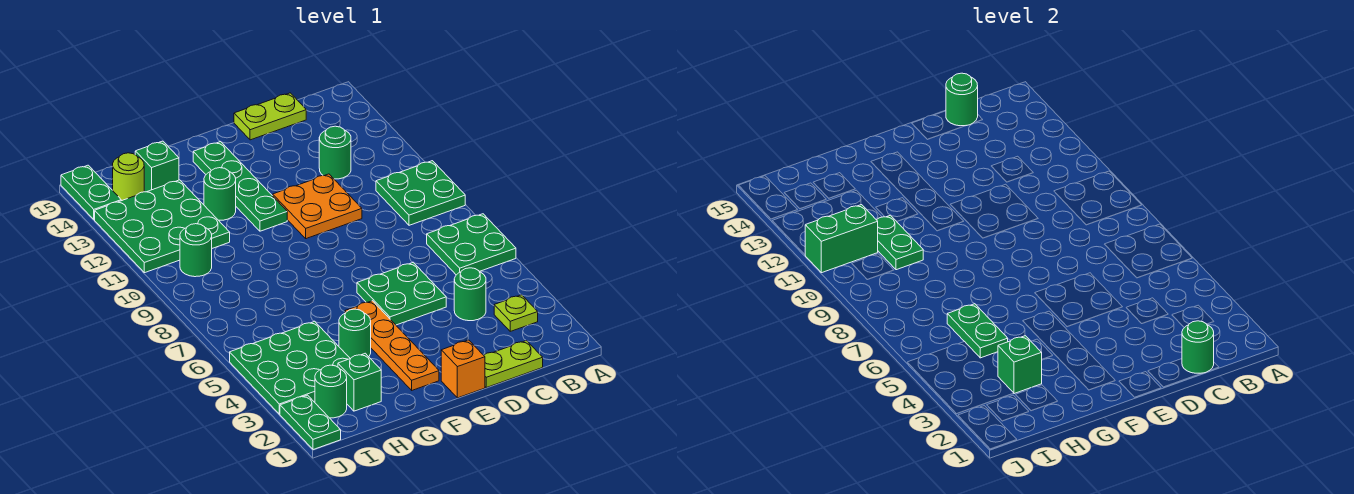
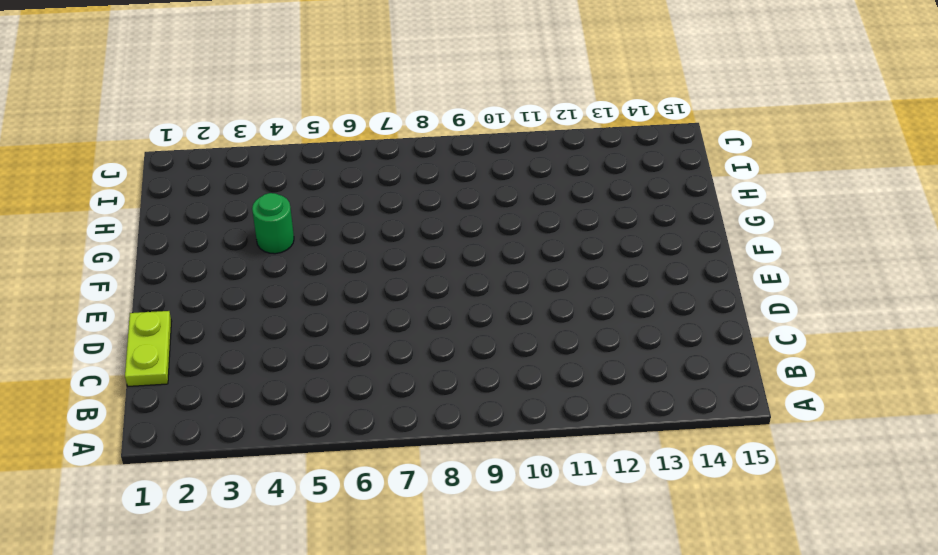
none -> green plate A6:B7 level 1
none -> green plate A9:B10 level 1
none -> lime plate B3 level 1

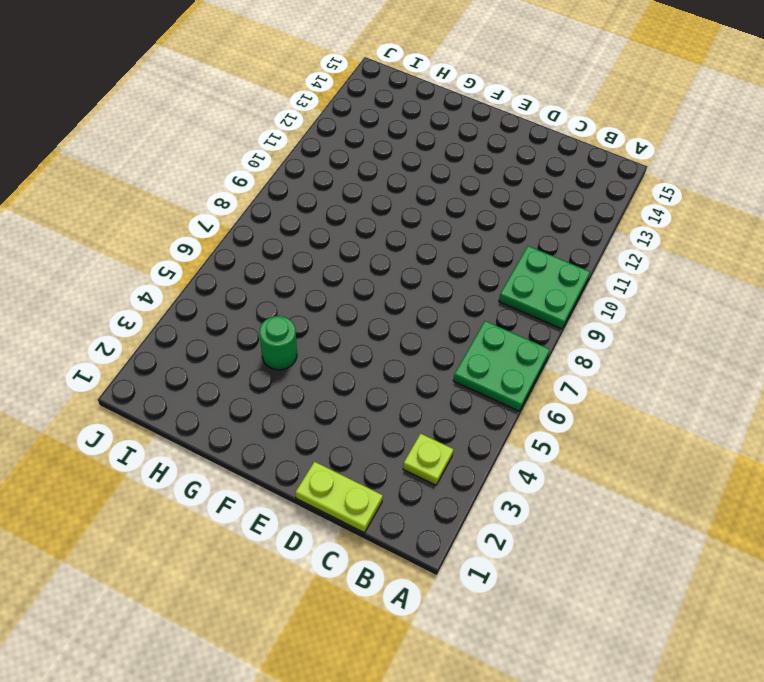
none -> green round brick C4 level 1
none -> green round brick C12 level 1
none -> lime plate C15:D15 level 1

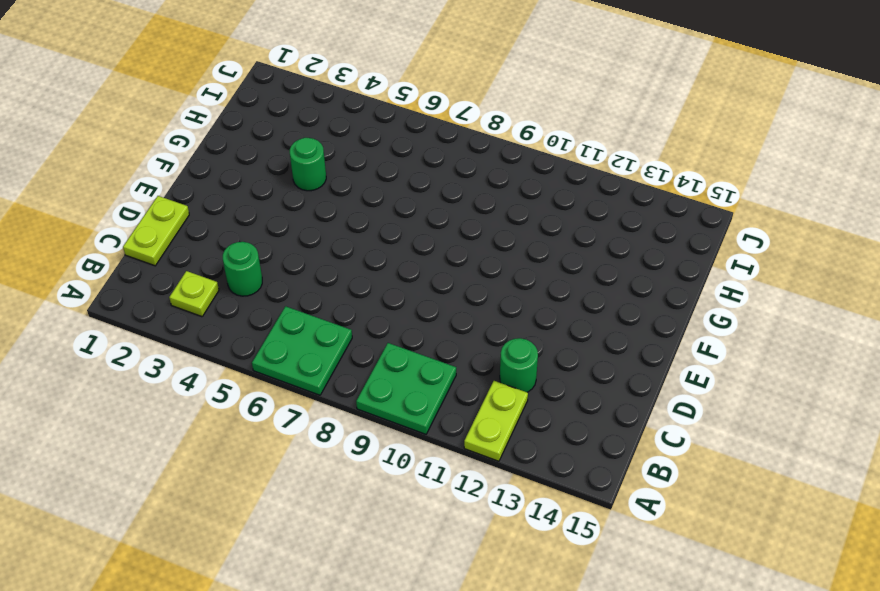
lime plate A12:B12 level 1 -> lime plate C15:D15 level 1
none -> green plate D5:E6 level 1
none -> orange plate D10:E11 level 1
none -> orange brick E1 level 1

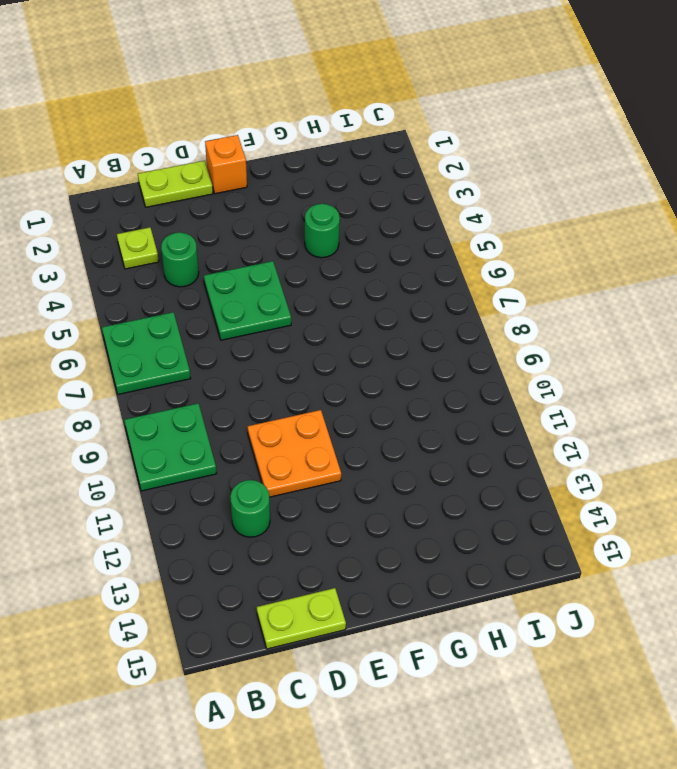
none -> orange plate F2:F5 level 1
none -> green plate F11:F14 level 1
none -> green round brick G12 level 1

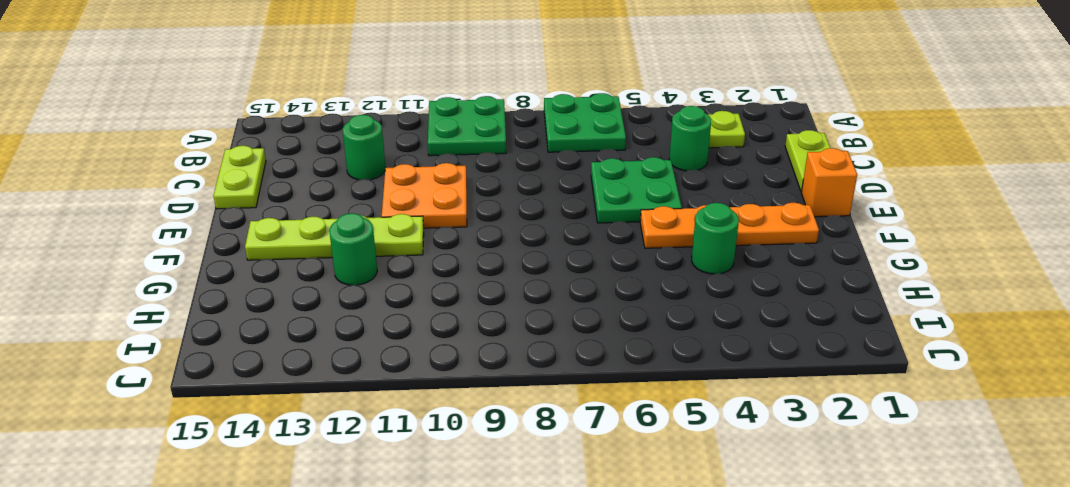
lime plate F11:F14 level 1 -> green plate F11:F14 level 1
none -> green brick H2 level 1
none -> green plate H3:J5 level 1
none -> green plate H11:J13 level 1

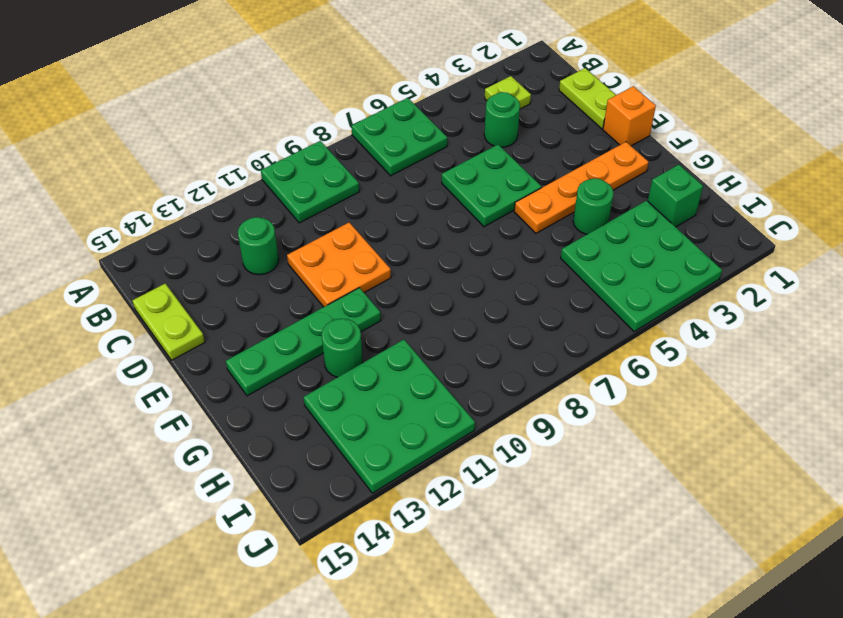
none -> green brick H14 level 1
none -> green round brick I2 level 1
none -> green round brick I10 level 1

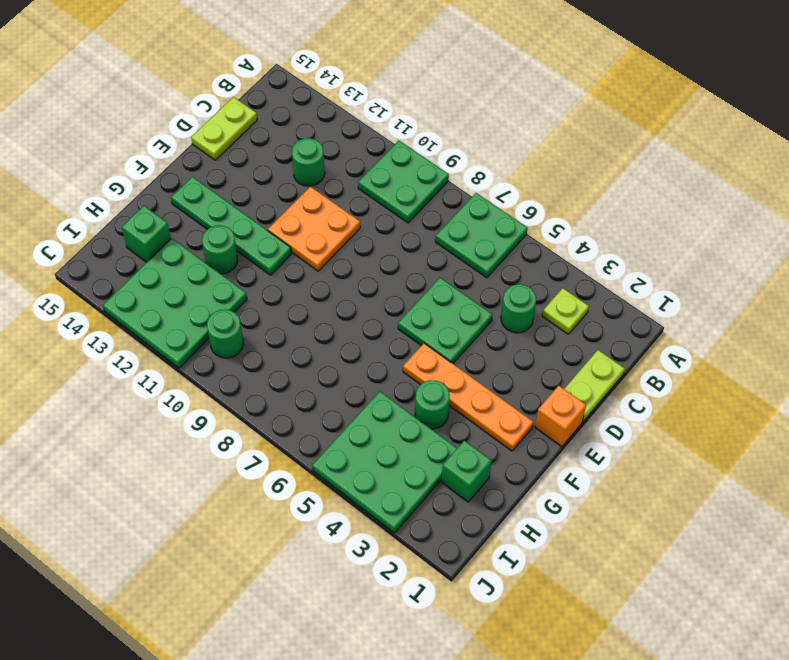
none -> green round brick I2 level 1
none -> lime round brick I14 level 1
none -> green plate J1:J2 level 1

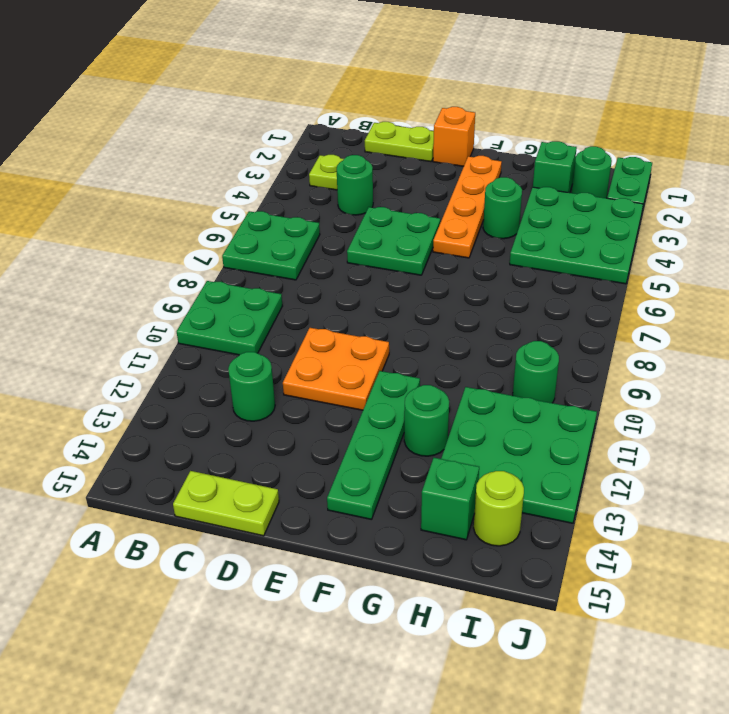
none -> green plate J14:J15 level 1
none -> green round brick C1 level 2
none -> green round brick C15 level 2

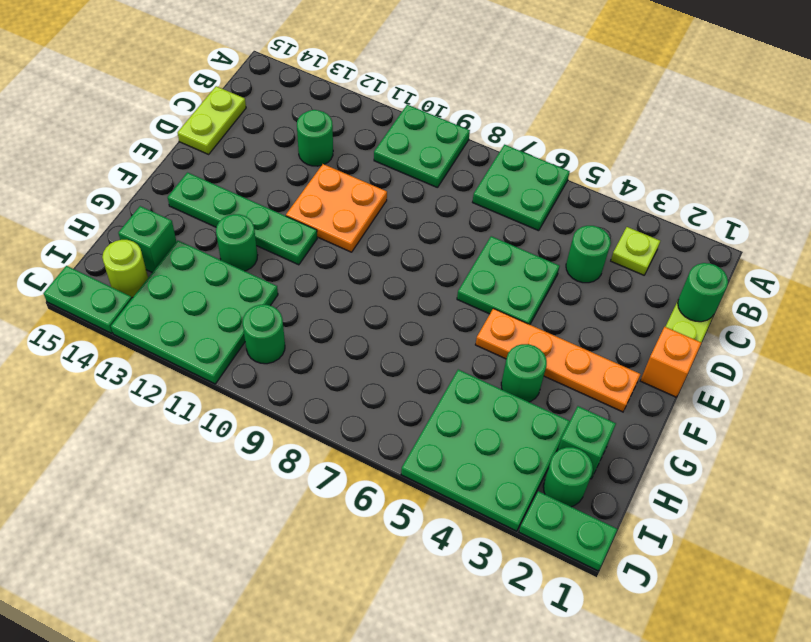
none -> green round brick C15 level 2
none -> green brick H3 level 2
none -> green plate H5:H6 level 2

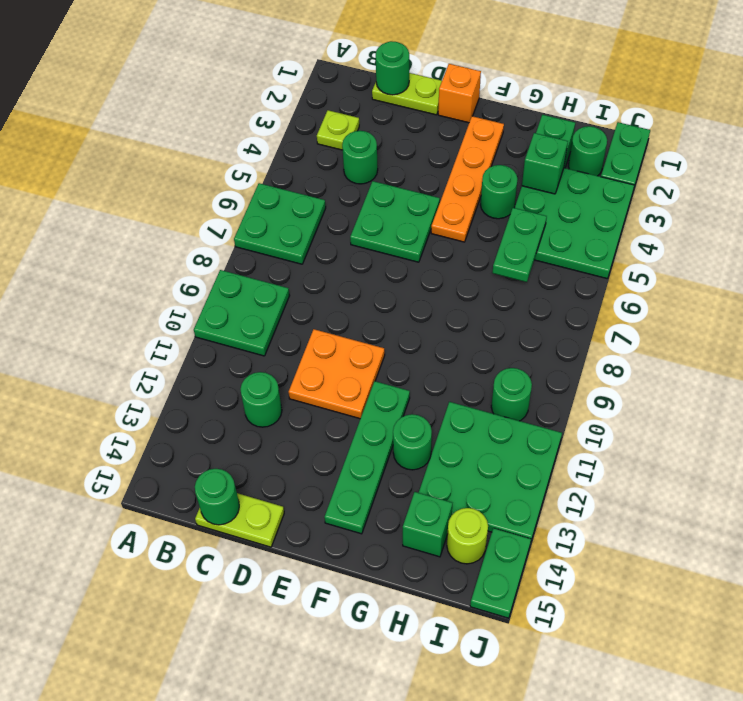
none -> green plate H10:H11 level 2
none -> green brick I11:J11 level 2

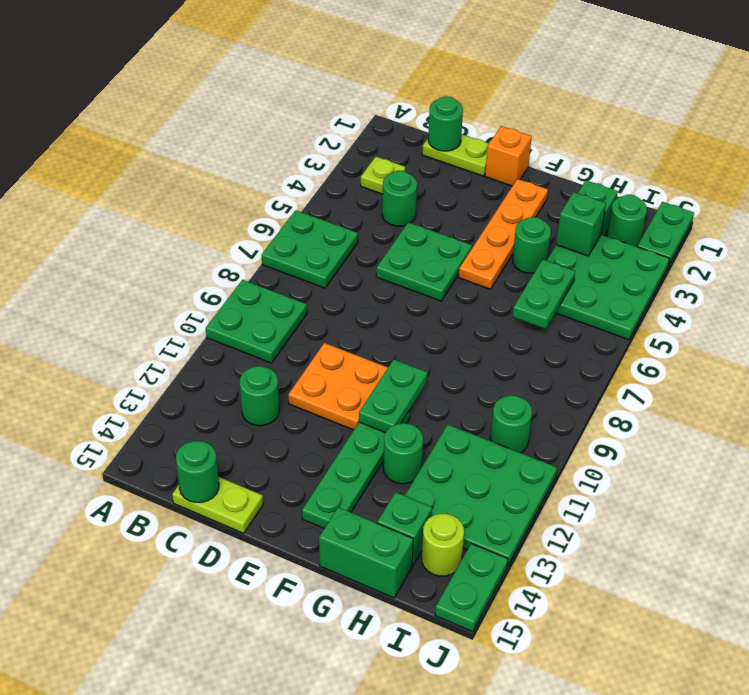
green plate F10:F11 level 2 -> green plate H10:H11 level 2
green brick G15:H15 level 1 -> green brick I11:J11 level 2

